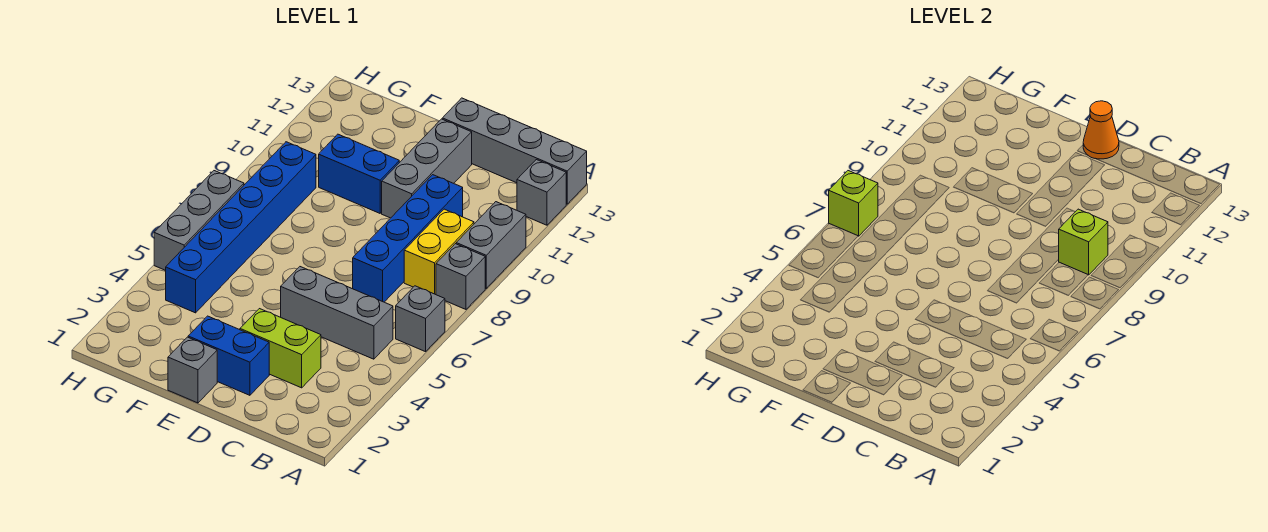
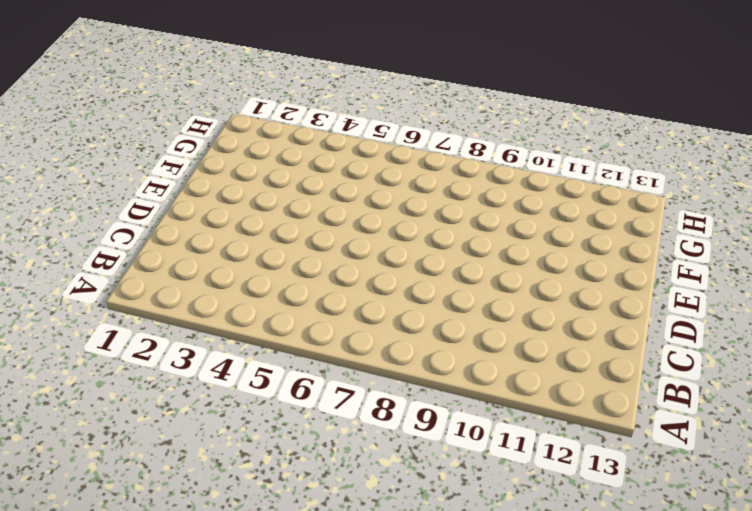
none -> grey brick A6 level 1
none -> grey brick A8 level 1
none -> grey brick A9:A10 level 1

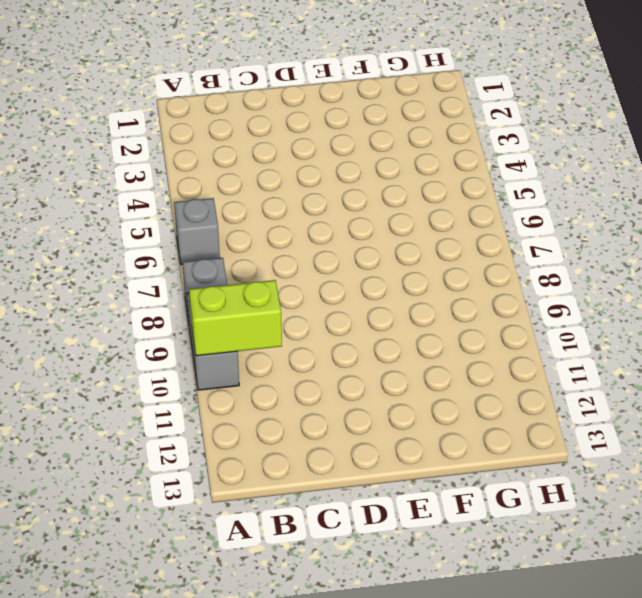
lime brick A10:B10 level 2 -> lime brick C3:D3 level 1
none -> grey brick A12 level 1
none -> grey brick A13:D13 level 1
none -> grey brick B5:D5 level 1

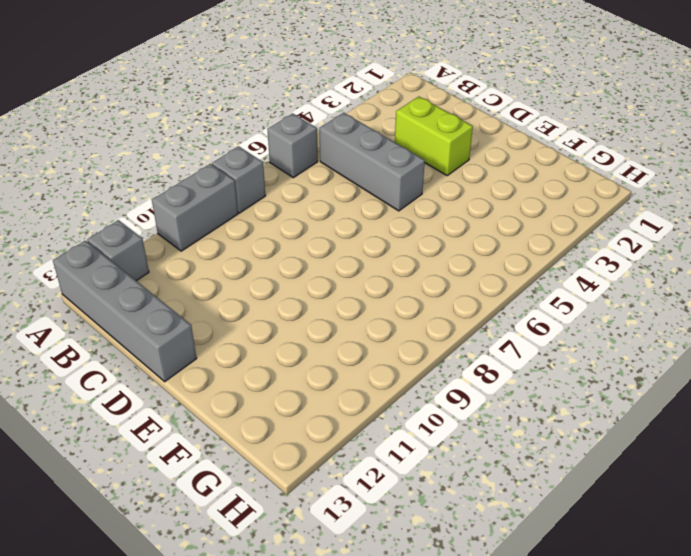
none -> yellow brick B8:B9 level 1
none -> blue brick C7:C10 level 1
none -> blue brick D2:E2 level 1

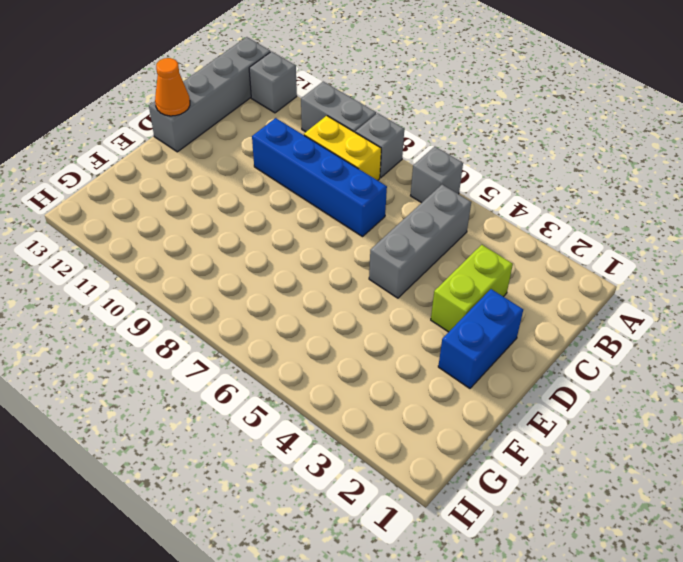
none -> grey brick D10:D12 level 1
none -> grey brick E1 level 1
none -> blue brick E10:F10 level 1

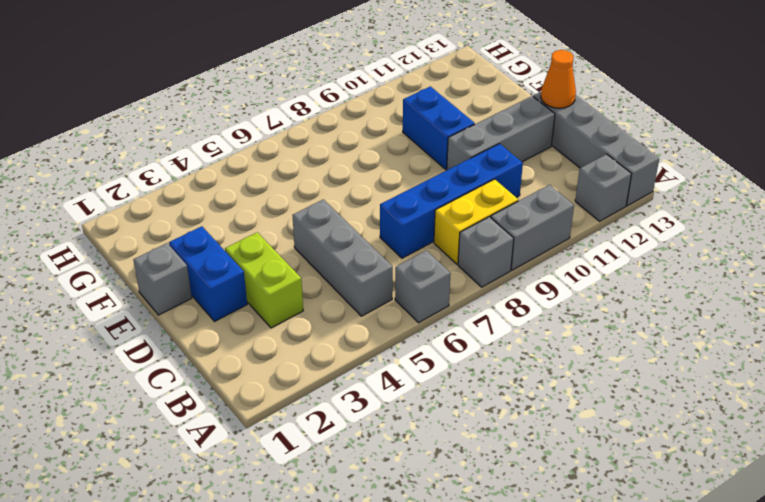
none -> blue brick G4:G9 level 1
none -> grey brick H5:H7 level 1
none -> lime brick B9 level 2

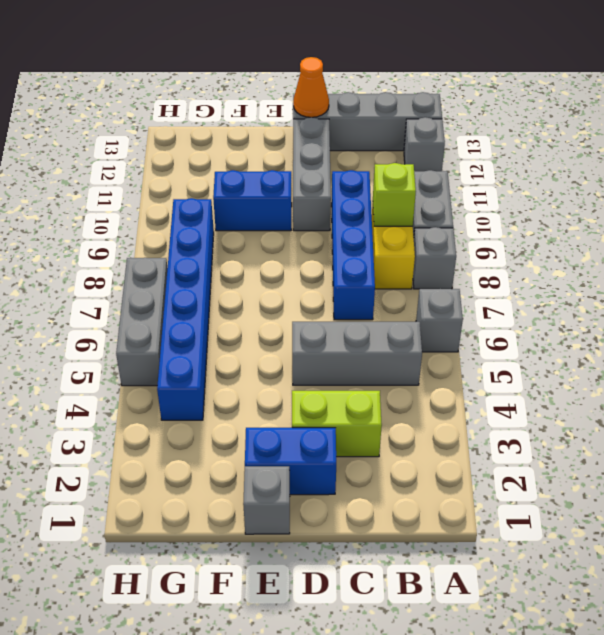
none -> lime brick H7 level 2

